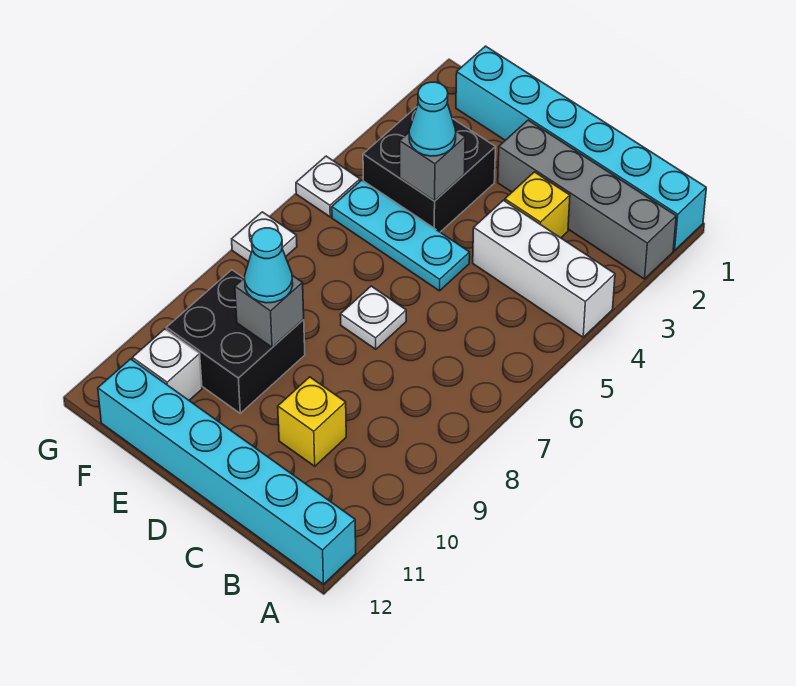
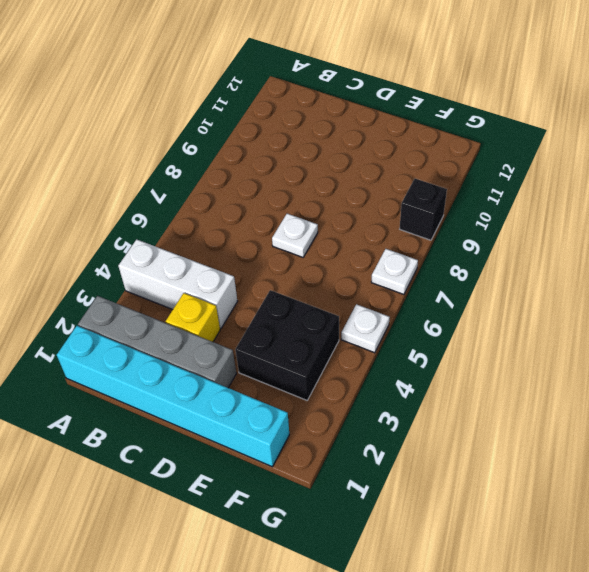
black brick G9 level 1 -> none
none -> cyan brick A12:F12 level 1
none -> yellow brick C10 level 1
none -> cyan plate D5:F5 level 1

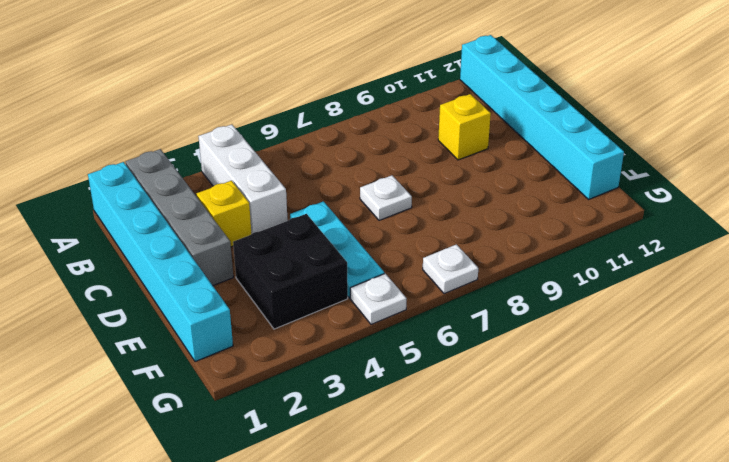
none -> black brick E9:F10 level 1
none -> white brick F11 level 1
none -> grey brick E4 level 2

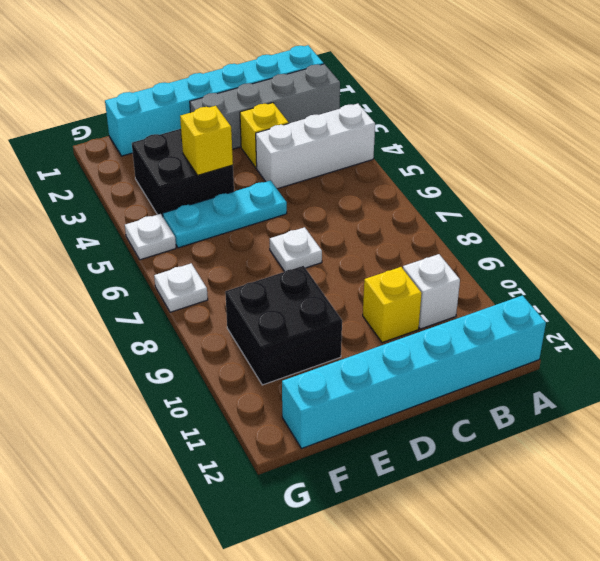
white brick B10 level 1 -> white brick F11 level 1
yellow brick E4 level 2 -> grey brick E4 level 2
none -> grey brick E9 level 2
none -> cyan cone E4 level 3
none -> cyan cone E9 level 3

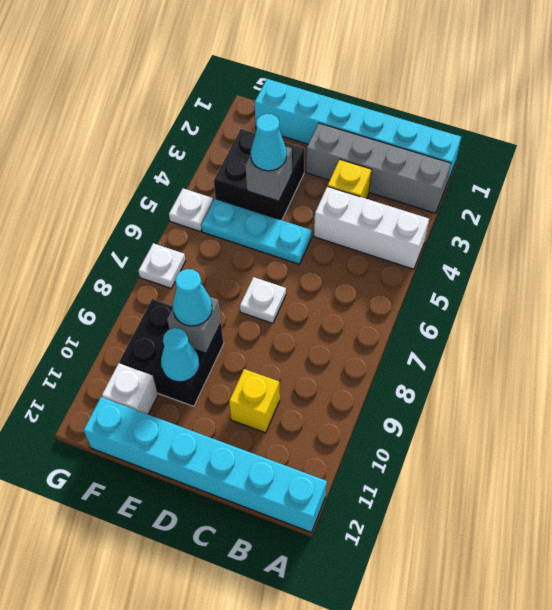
cyan cone E10 level 2 -> none

